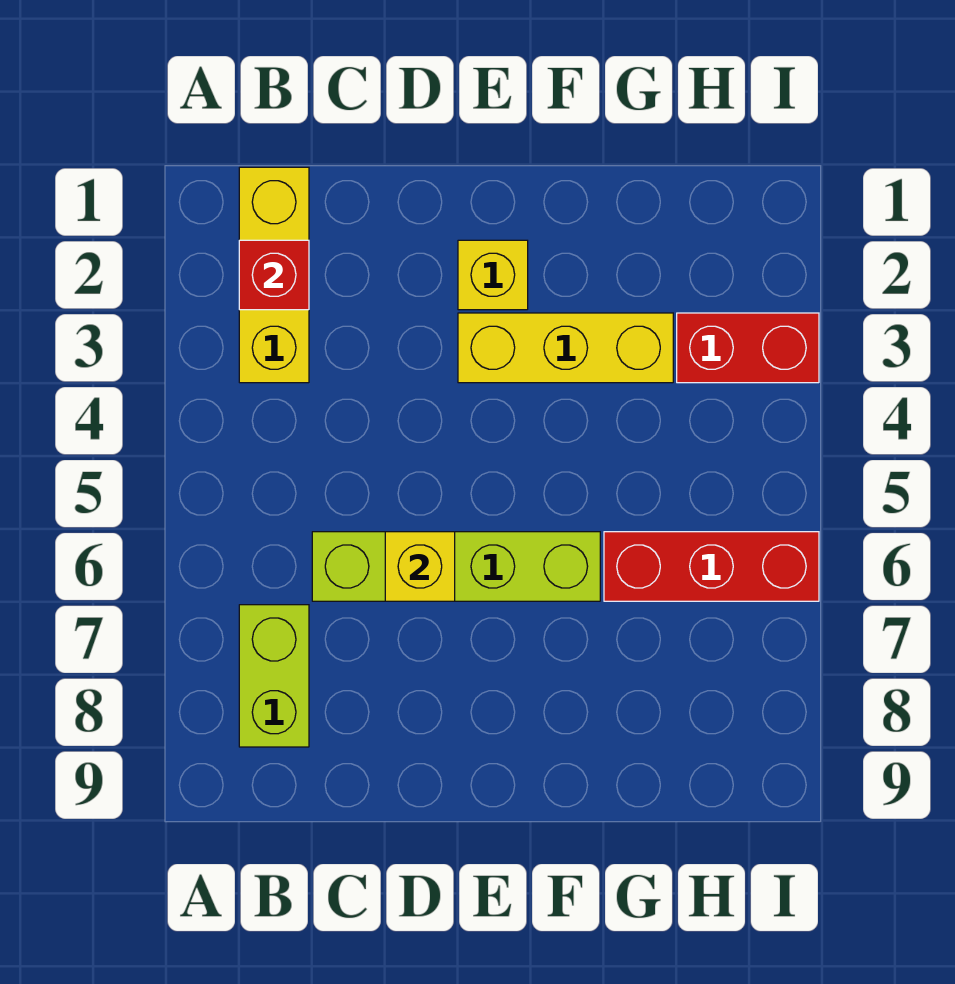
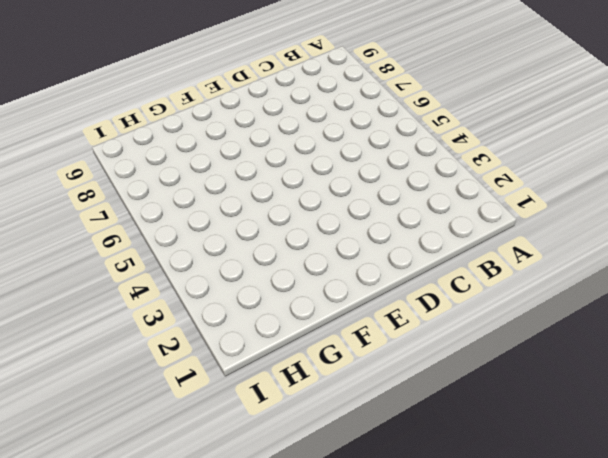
none -> yellow brick B1:B3 level 1
none -> lime brick B7:B8 level 1

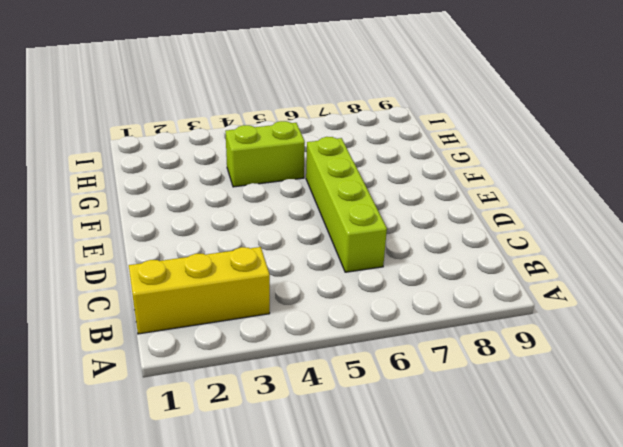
lime brick G4:G5 level 1 -> lime brick B7:B8 level 1
none -> yellow brick E2 level 1
none -> yellow brick E3:G3 level 1

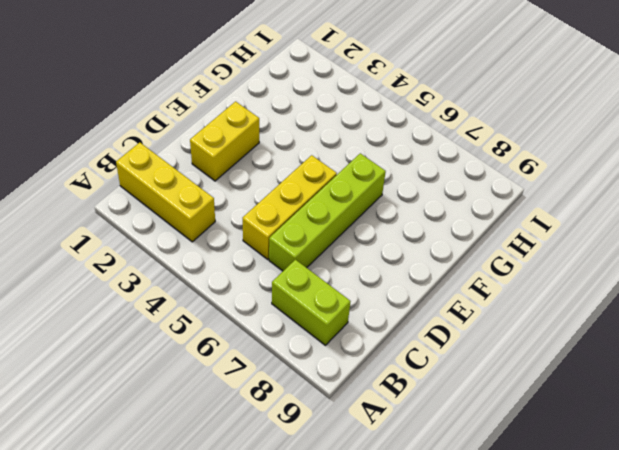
yellow brick C5:E5 level 1 -> yellow brick E3:G3 level 1
yellow brick D2:E2 level 1 -> yellow brick E2 level 1
none -> red brick G6:I6 level 1
none -> red brick H3:I3 level 1

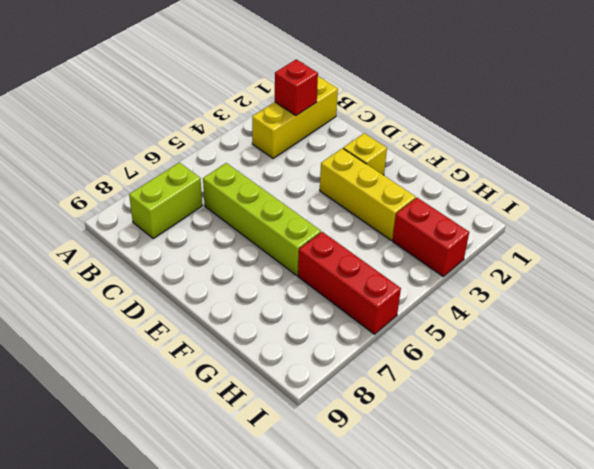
none -> yellow brick D6 level 2

